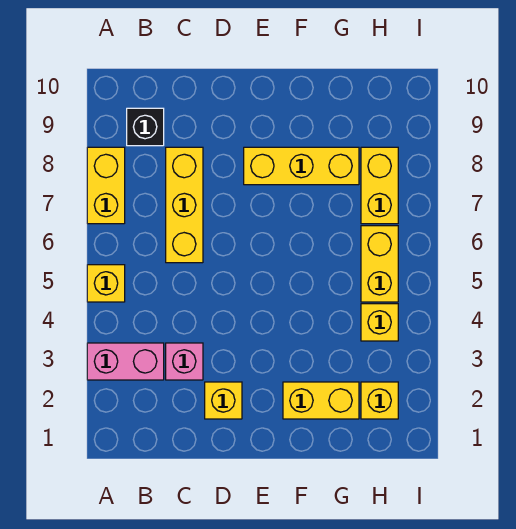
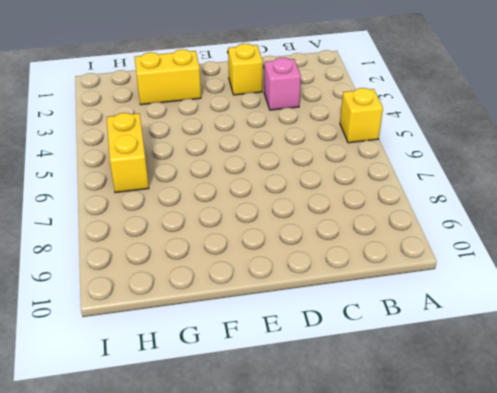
none -> pink brick A3:B3 level 1
none -> yellow brick A7:A8 level 1
none -> black brick B9 level 1

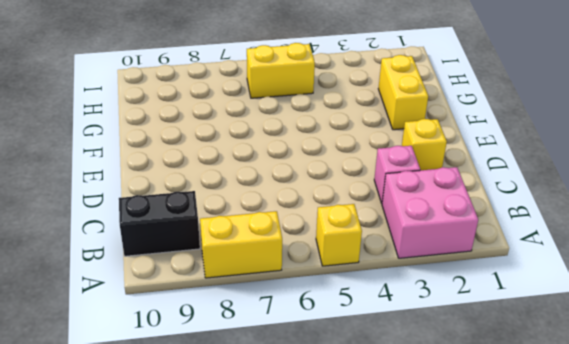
pink brick A2:B3 level 1 -> pink brick A3:B3 level 1
black brick B9:B10 level 1 -> black brick B9 level 1
none -> yellow brick C6:C8 level 1
none -> yellow brick E8:G8 level 1
none -> yellow brick H2 level 1

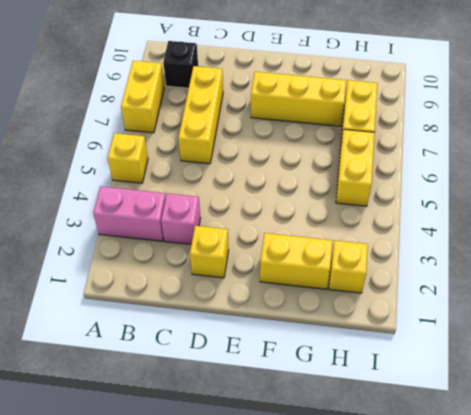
none -> yellow brick H4 level 1

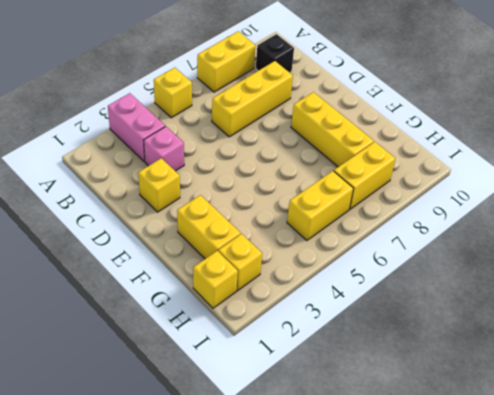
yellow brick H1 level 1 -> yellow brick H4 level 1

